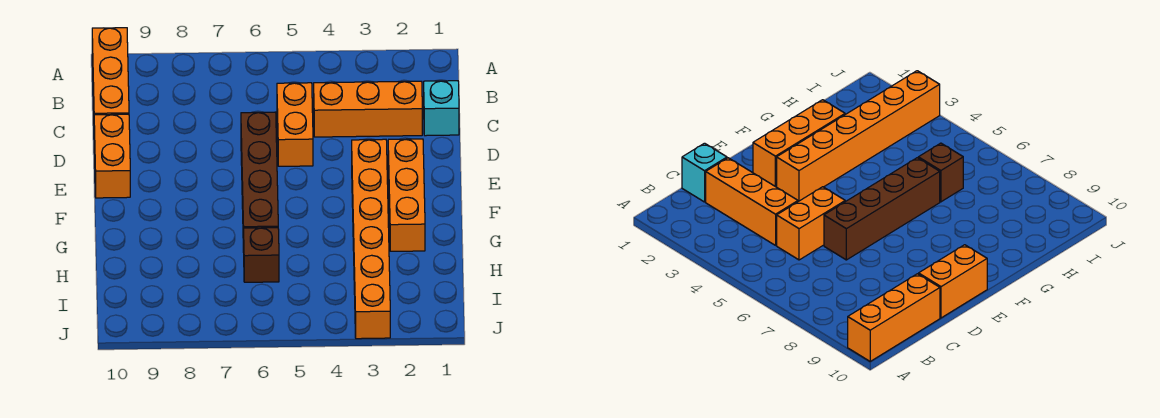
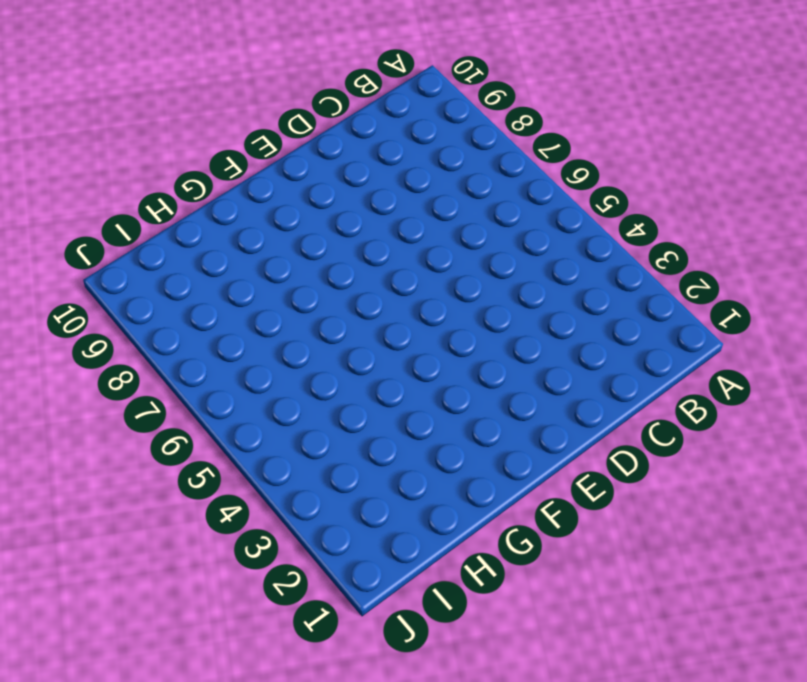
none -> orange brick A10:C10 level 1
none -> cyan brick C1 level 1

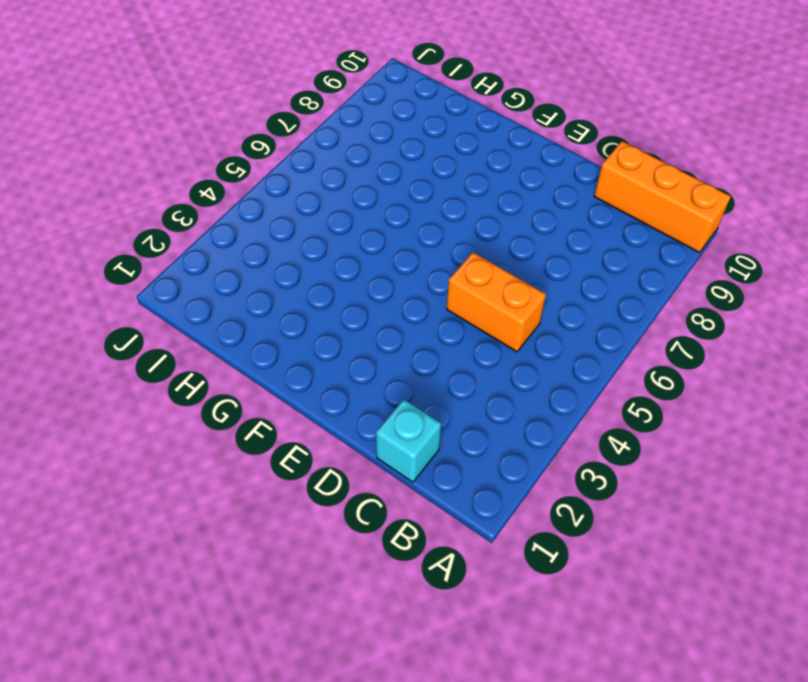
none -> orange brick C2:C4 level 1
none -> brown brick D6:G6 level 1

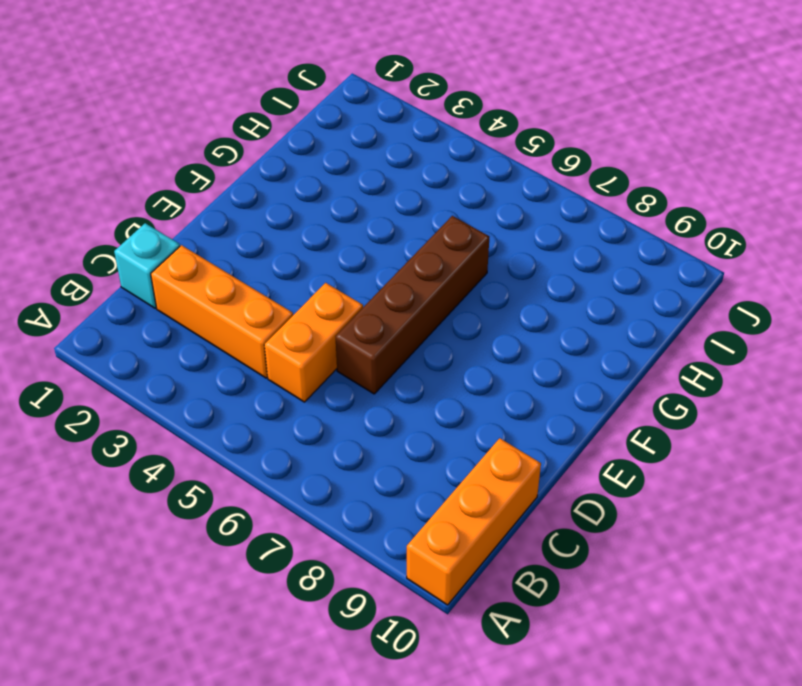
none -> orange brick D10:E10 level 1
none -> orange brick E2:G2 level 1

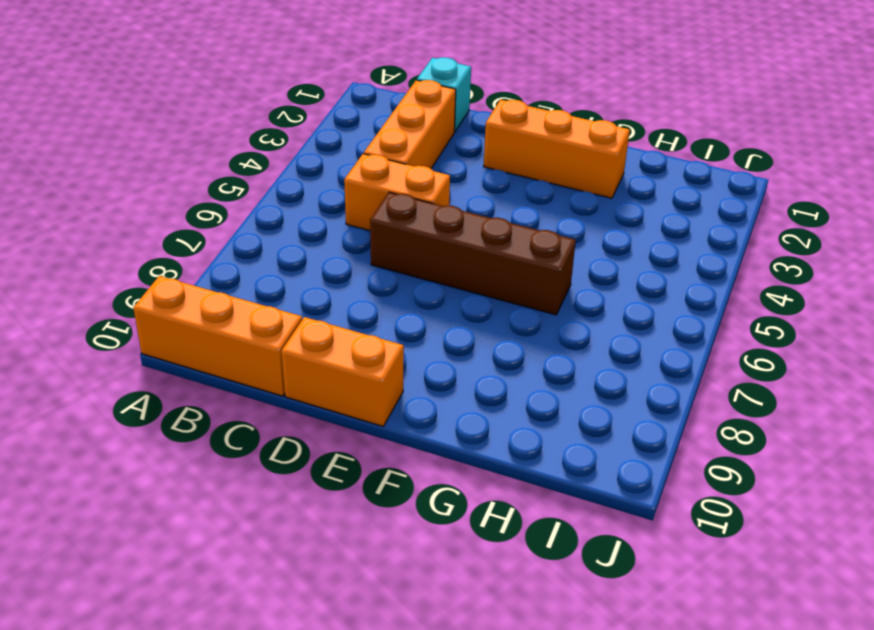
none -> orange brick E3:J3 level 1
none -> brown brick H6 level 1

